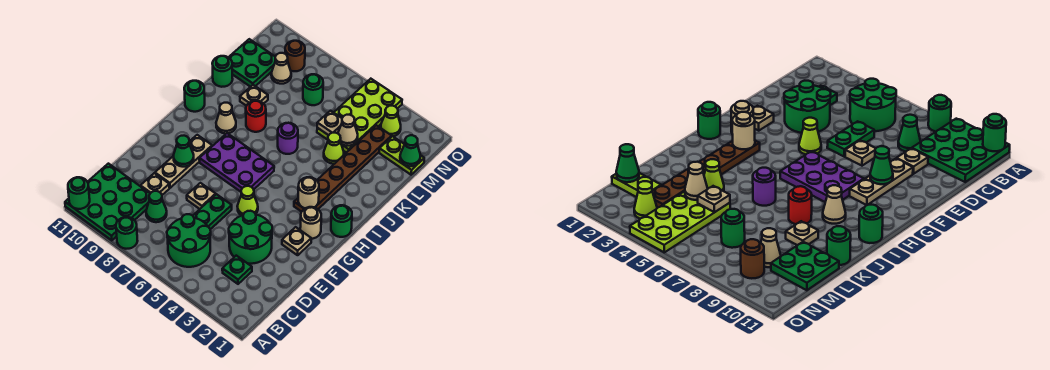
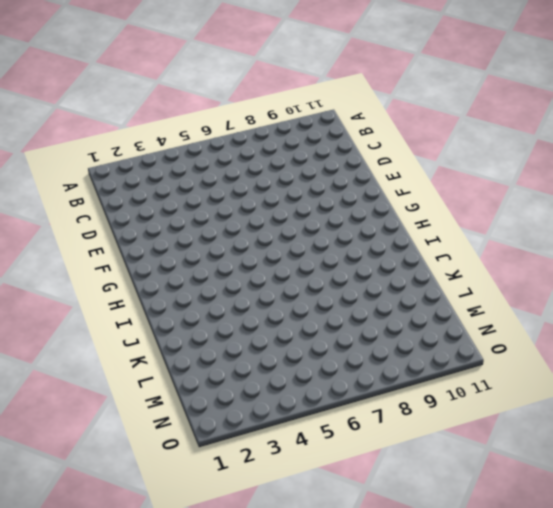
none -> green round brick A8 level 1
none -> green plate A9:C11 level 1
none -> green round brick B5:C6 level 1
none -> green plate C3 level 1

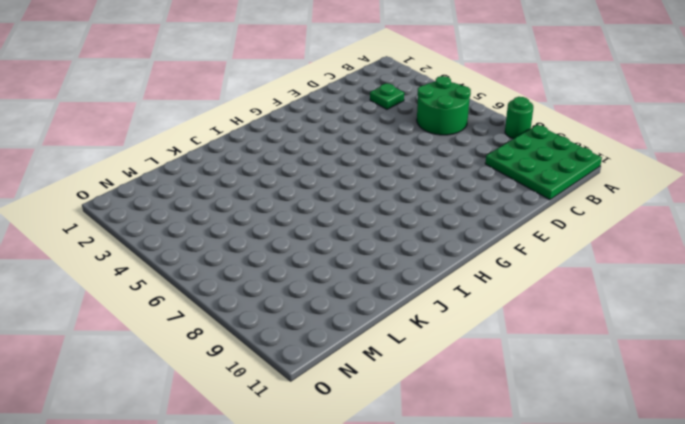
none -> green cone C8 level 1
none -> green round brick D3:E4 level 1
none -> green plate D6:E6 level 1
none -> tan plate D9 level 1

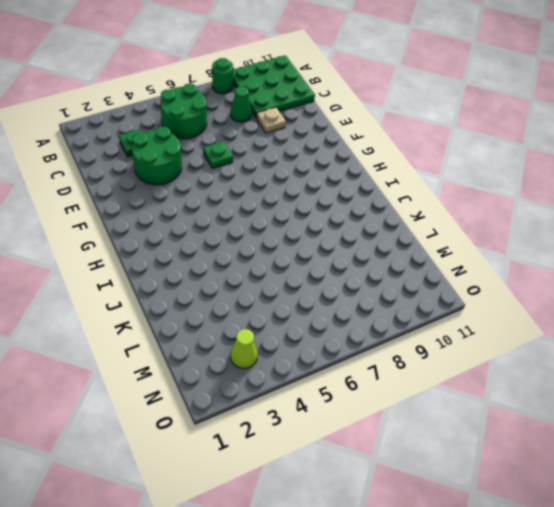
green plate E6 level 1 -> green plate D6:E6 level 1
none -> tan plate E7 level 1
none -> tan plate E9:G9 level 1
none -> tan plate F2 level 1
none -> lime cone F5 level 1

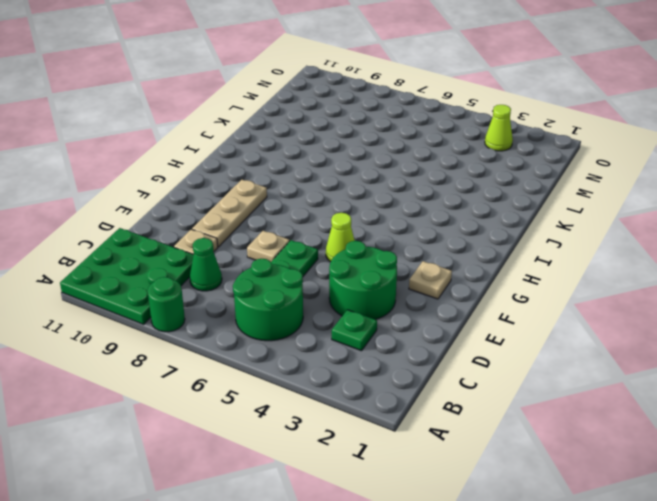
none -> tan round brick G2 level 1
none -> purple plate G6:H8 level 1
none -> green round brick H1 level 1
none -> brown plate H3:M3 level 1

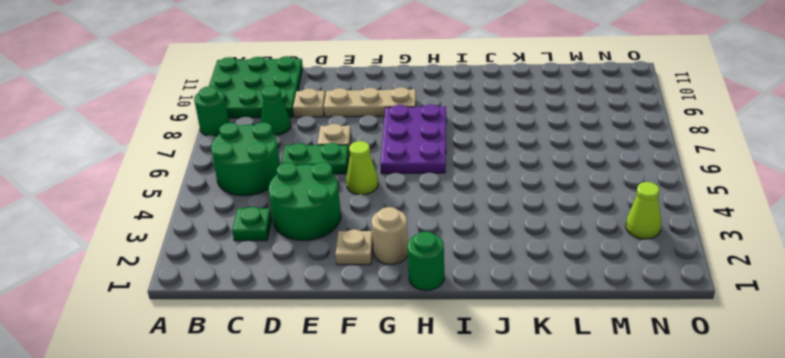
none -> brown plate H3:M3 level 1
none -> tan cone I9 level 1
none -> green round brick I11 level 1
none -> purple round brick J6 level 1

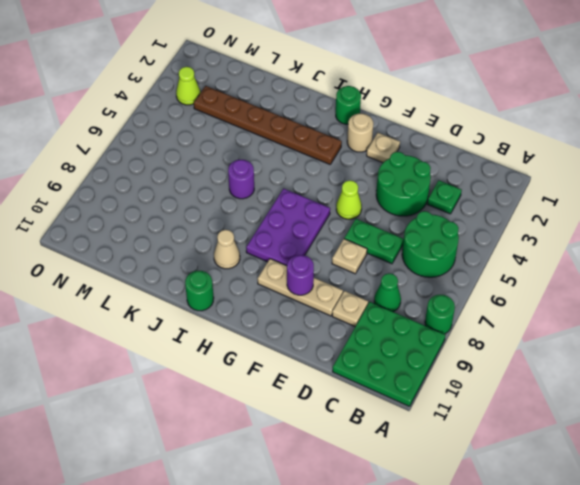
purple round brick F9 level 2 -> green cone F9 level 2
none -> red round brick J8 level 1
none -> lime cone K4 level 1
none -> tan plate K9 level 1
none -> green round brick K11 level 1

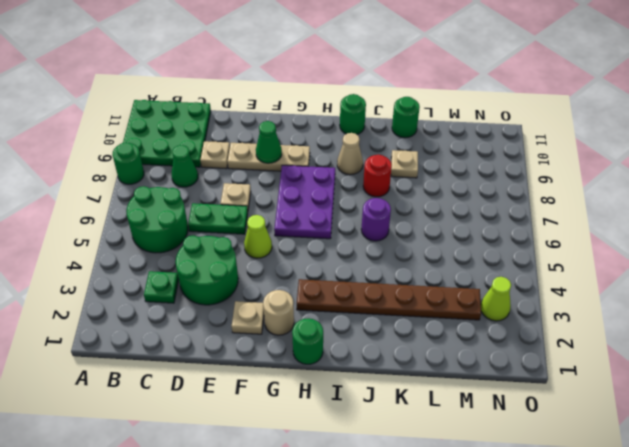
none -> lime cone K4 level 1
none -> lime plate L4:O5 level 1
none -> green plate L10:M11 level 1
none -> lime plate M1:M2 level 1

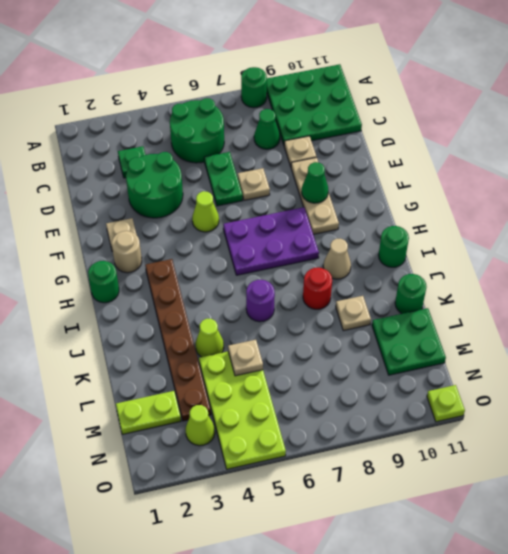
lime plate O11 level 1 -> none
none -> green round brick M7 level 1
none -> tan cone M9 level 1
none -> brown round brick N9 level 1
none -> green round brick A11 level 2

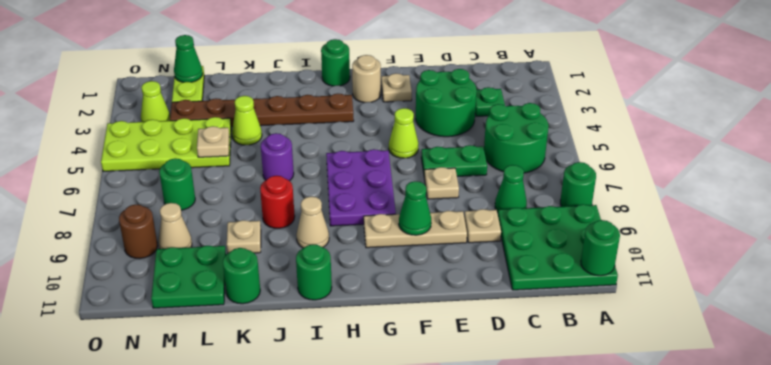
none -> tan round brick H3 level 2
none -> tan cone L4 level 2

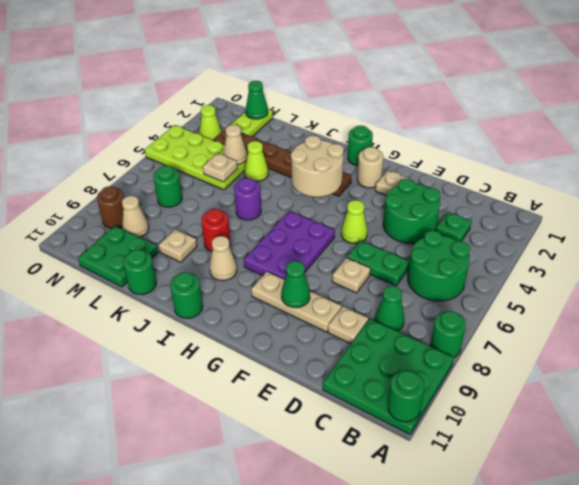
tan round brick H3:I4 level 2 -> tan round brick H3 level 2

